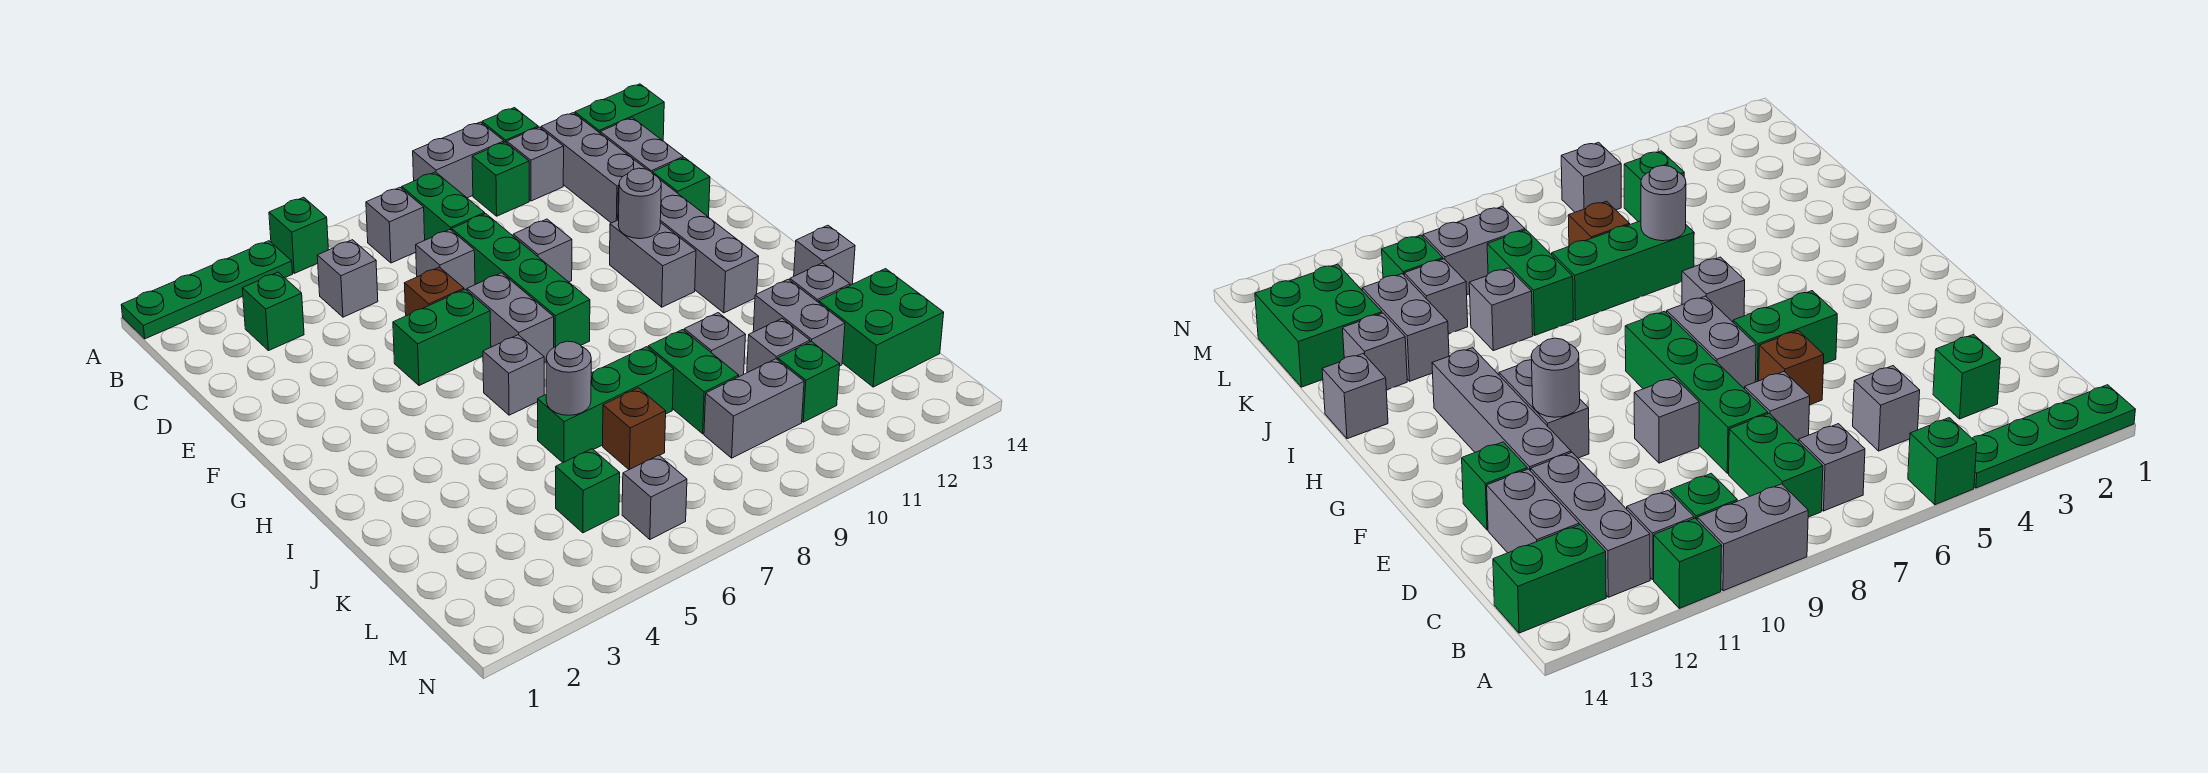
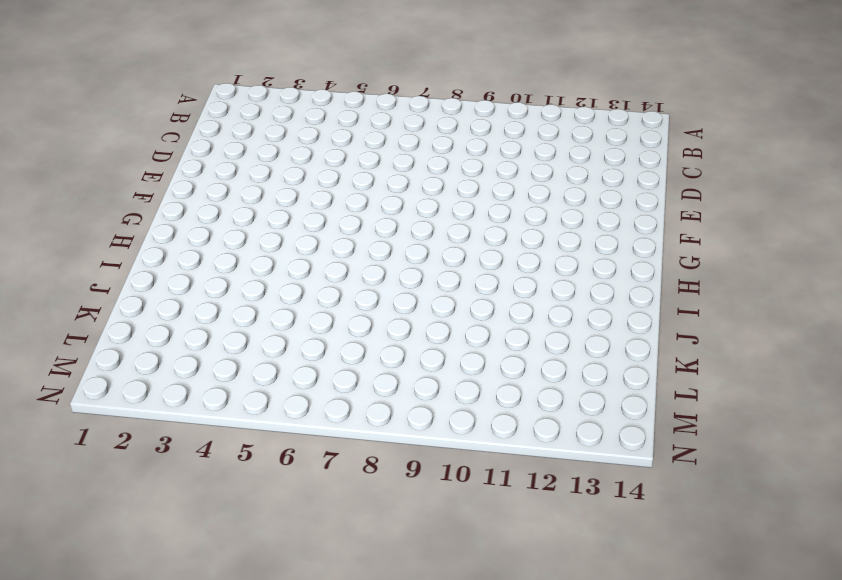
none -> green plate A1:A4 level 1
none -> green brick A5 level 1
none -> grey brick A9:A10 level 1
none -> green brick A11 level 1

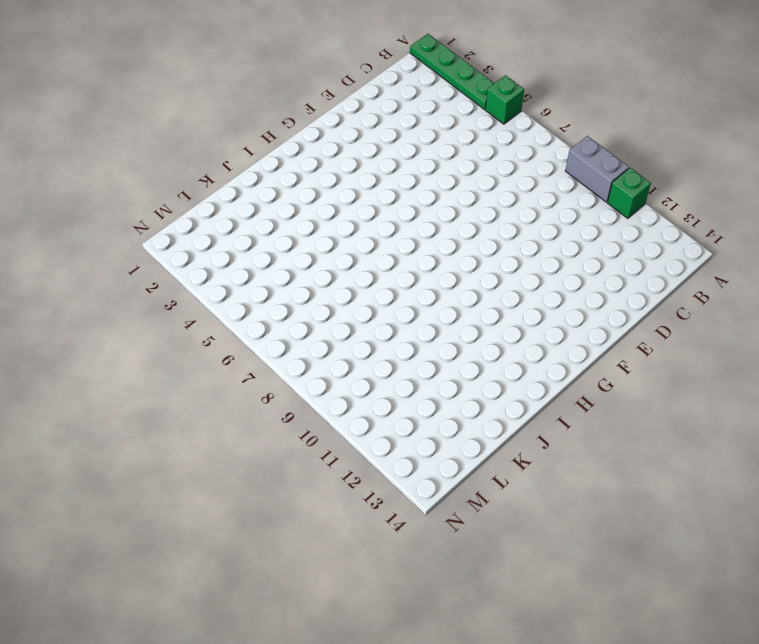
none -> grey brick B7 level 1
none -> green brick B8:C8 level 1
none -> green brick B10 level 1
none -> grey brick B11 level 1

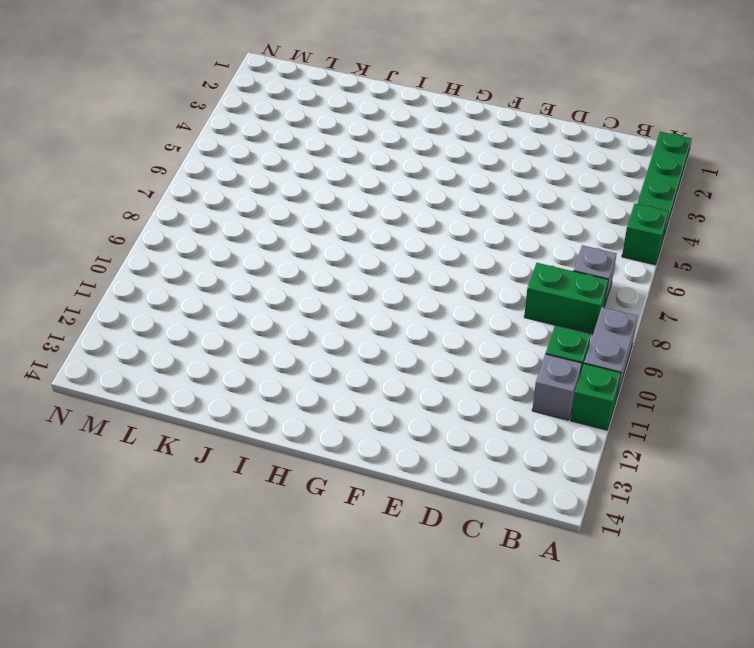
none -> grey brick B12:D12 level 1
none -> green brick B13:B14 level 1
none -> green brick C3 level 1
none -> grey brick C5 level 1

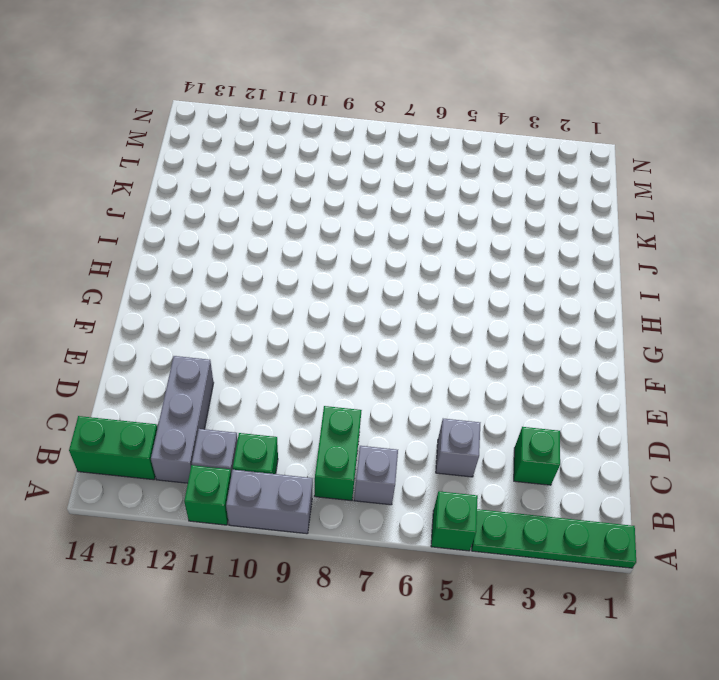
none -> grey brick C13:D13 level 1
none -> grey brick D7 level 1
none -> green brick D8:G8 level 1
none -> brown brick E6 level 1

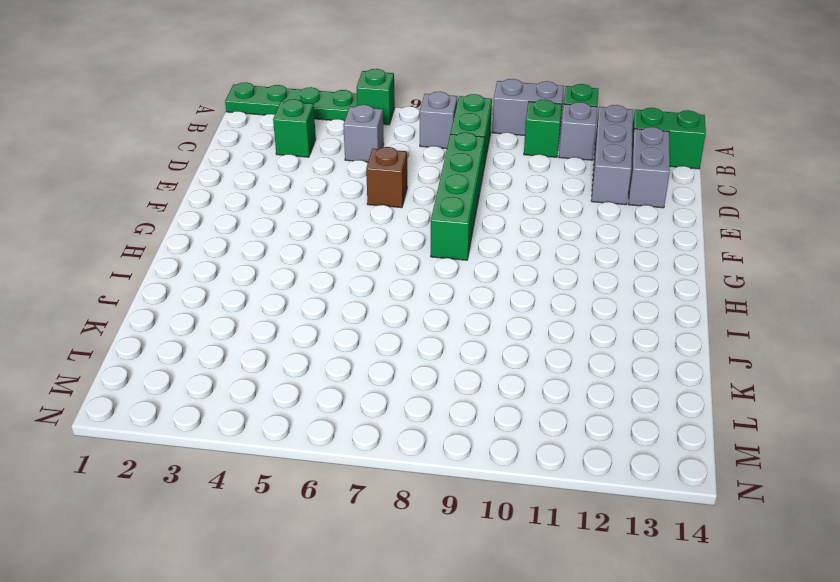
none -> grey brick D7 level 1
none -> grey brick E9 level 1
none -> grey brick E12:H12 level 1
none -> green brick E13 level 1

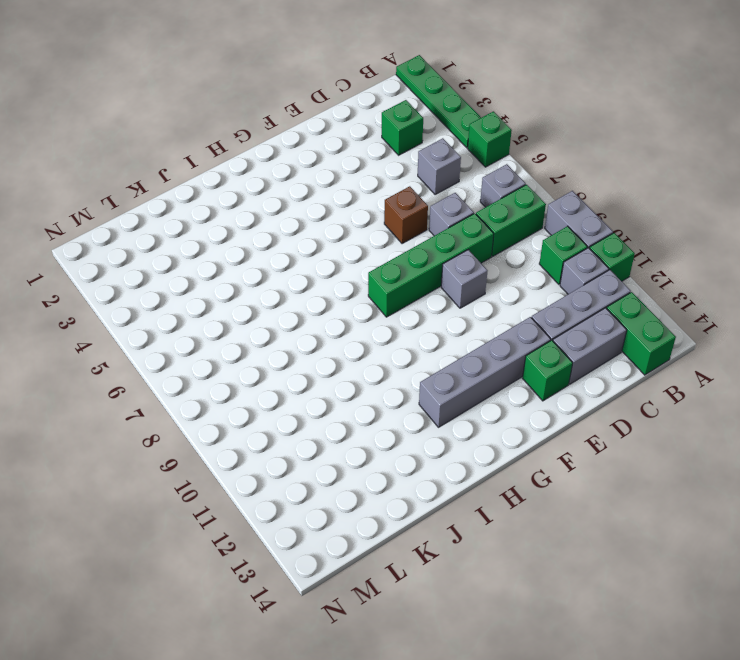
none -> green brick F5:F6 level 1
none -> grey brick F7:G7 level 1
none -> grey brick F11:G11 level 1
none -> grey brick H6 level 1

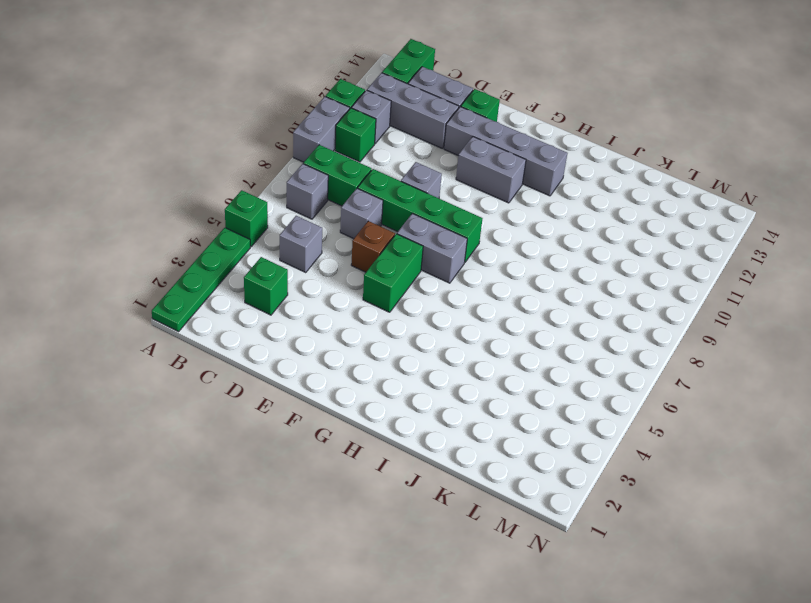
none -> grey brick H6 level 1
none -> grey brick I14 level 1
none -> green brick J6:J8 level 1
none -> green brick J9:K9 level 1

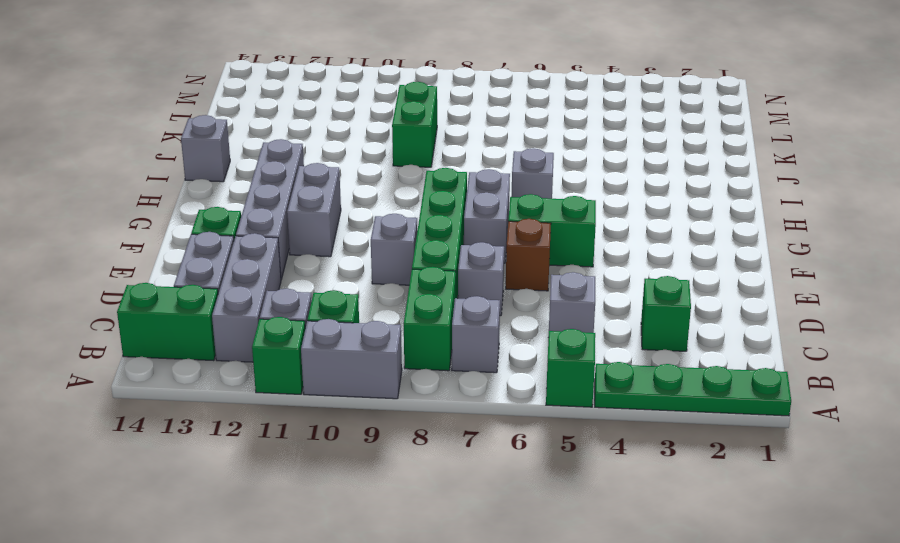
none -> green brick J6:J8 level 1
none -> grey brick J10 level 1
none -> grey brick J12:K12 level 1
none -> grey brick J13 level 1

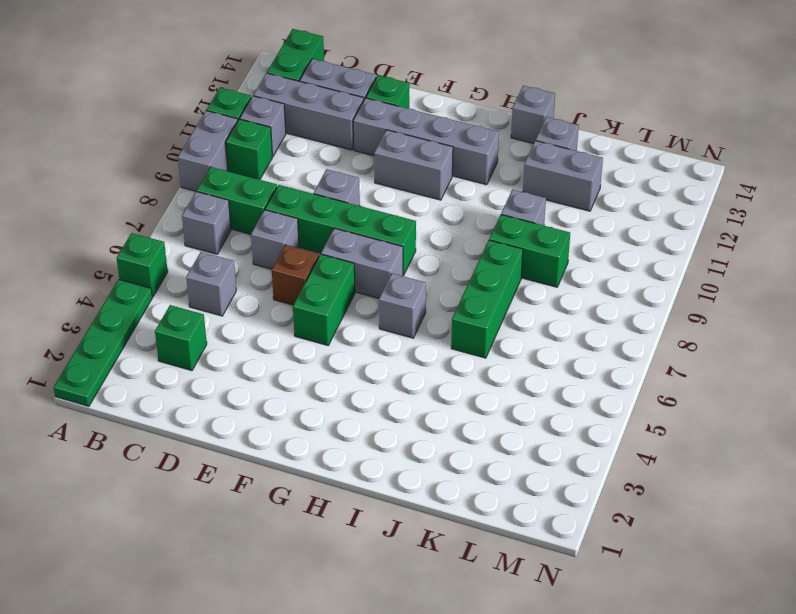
none -> brown brick K7 level 1
none -> grey brick K11 level 1
none -> green brick K13:L14 level 1
none -> green brick L5 level 1

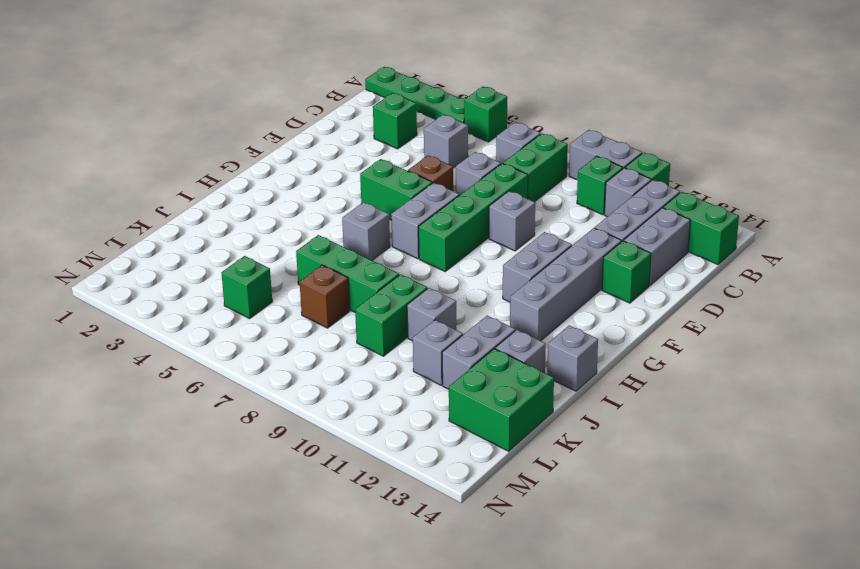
none -> grey brick L9:L10 level 1
none -> green brick L11 level 1
none -> grey brick M6 level 1
none -> grey round brick F11 level 2

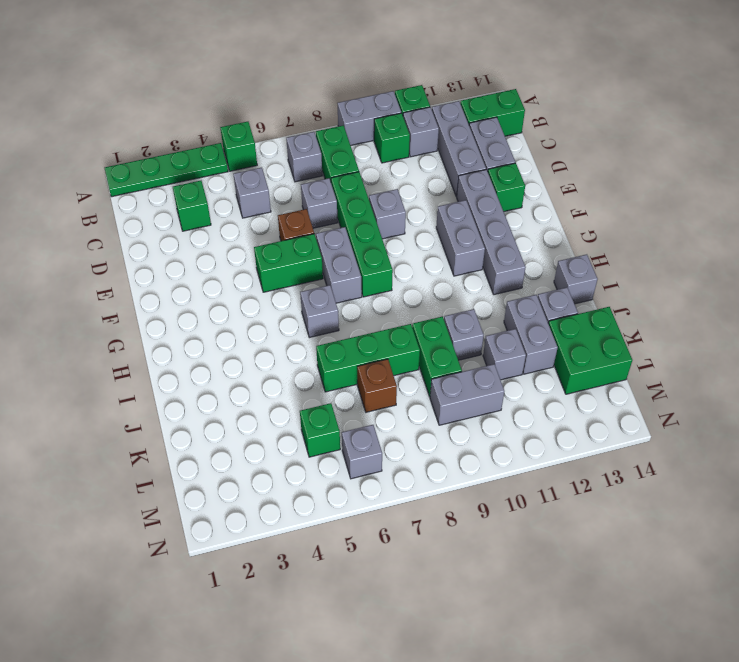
none -> green brick L11 level 1
none -> grey round brick F11 level 2
none -> grey round brick J6 level 2

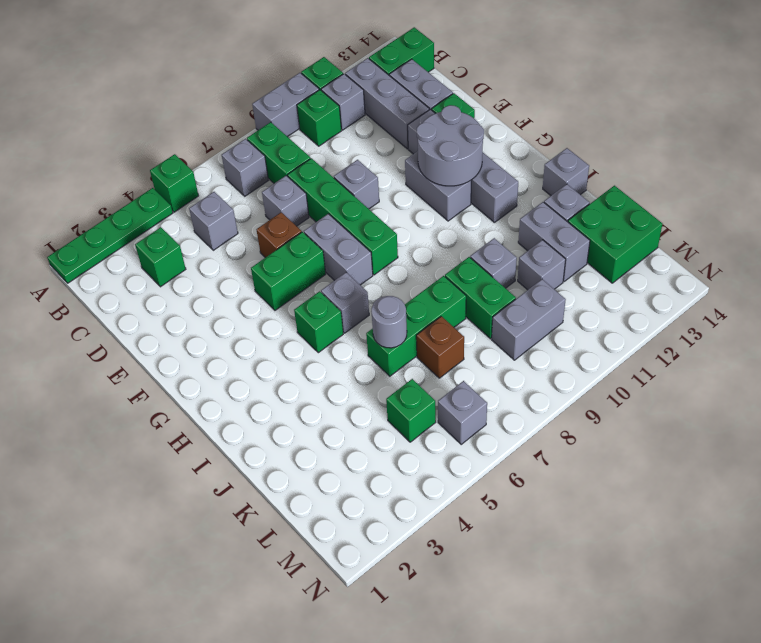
grey round brick F11:G12 level 2 -> grey round brick F11 level 2
green brick H5 level 1 -> green brick L11 level 1

